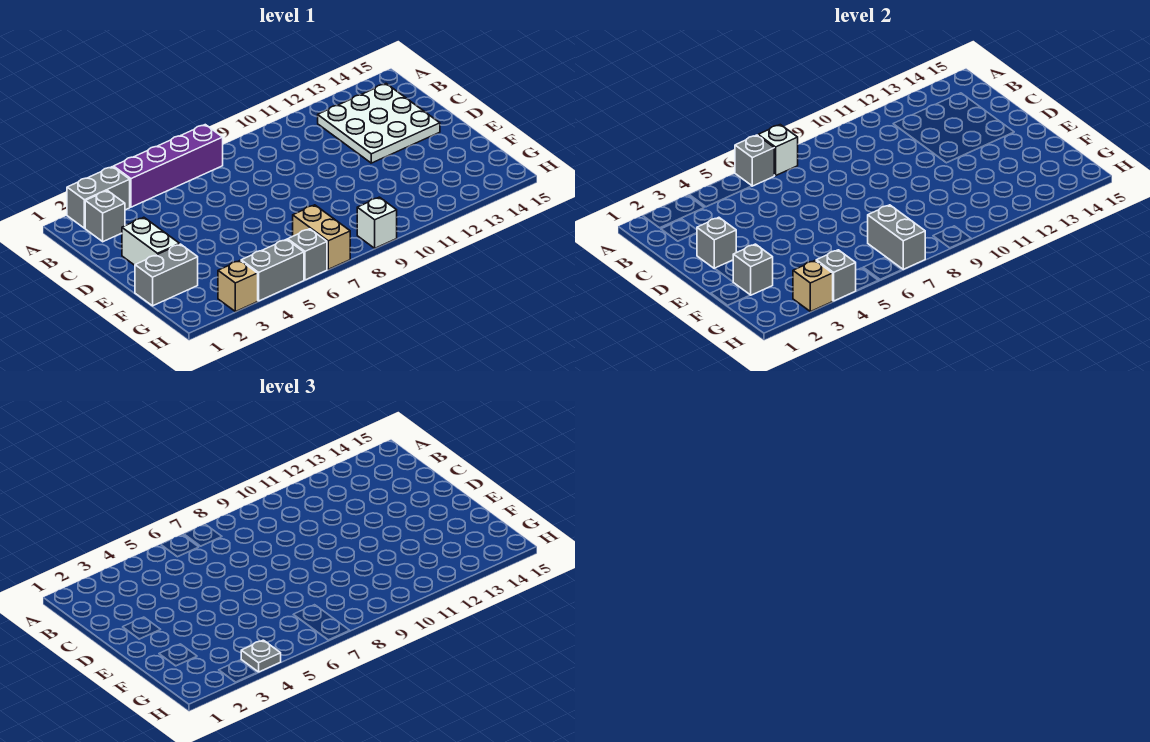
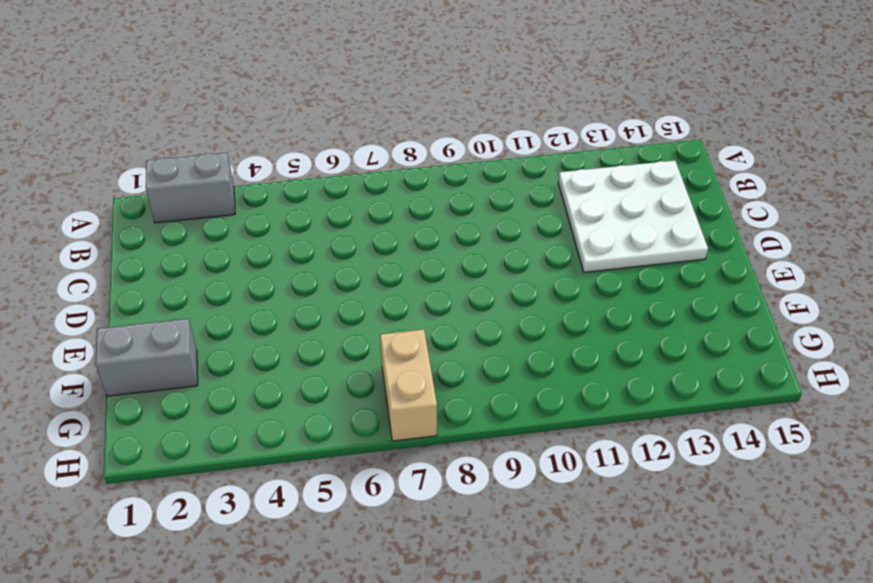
none -> purple brick A4:A7 level 1
none -> grey brick B2 level 1
none -> white brick D2:E2 level 1

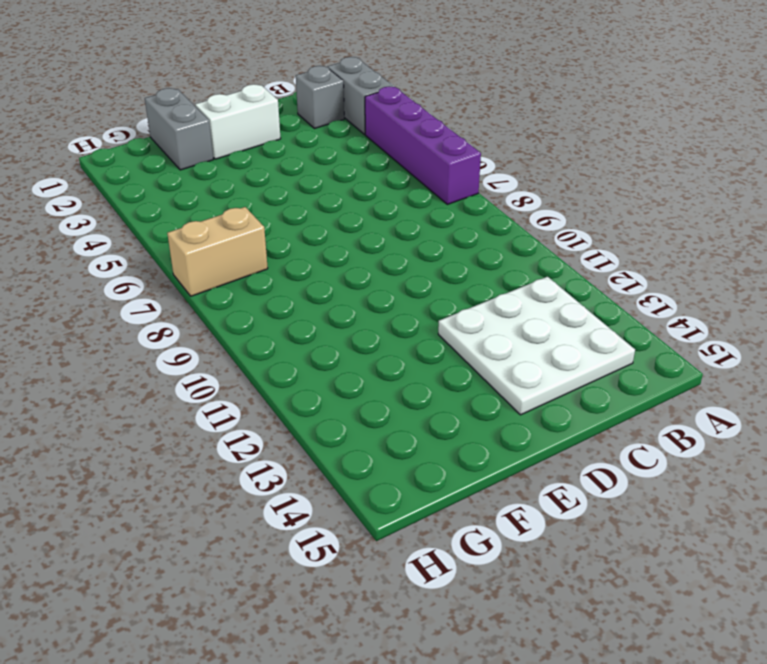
none -> tan brick H3 level 1
none -> grey brick H4:H5 level 1
none -> grey brick H6 level 1

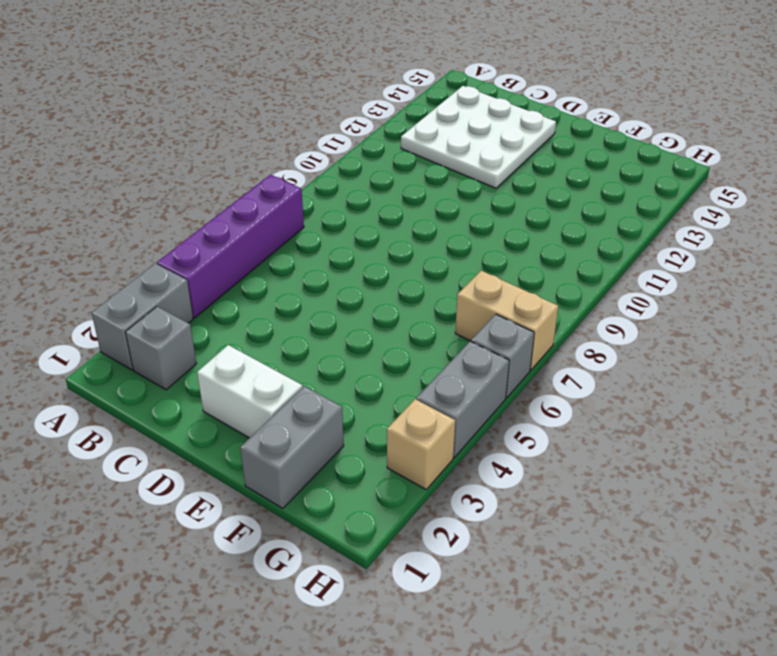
none -> white brick H9 level 1
none -> grey brick A6 level 2
none -> white brick A7 level 2

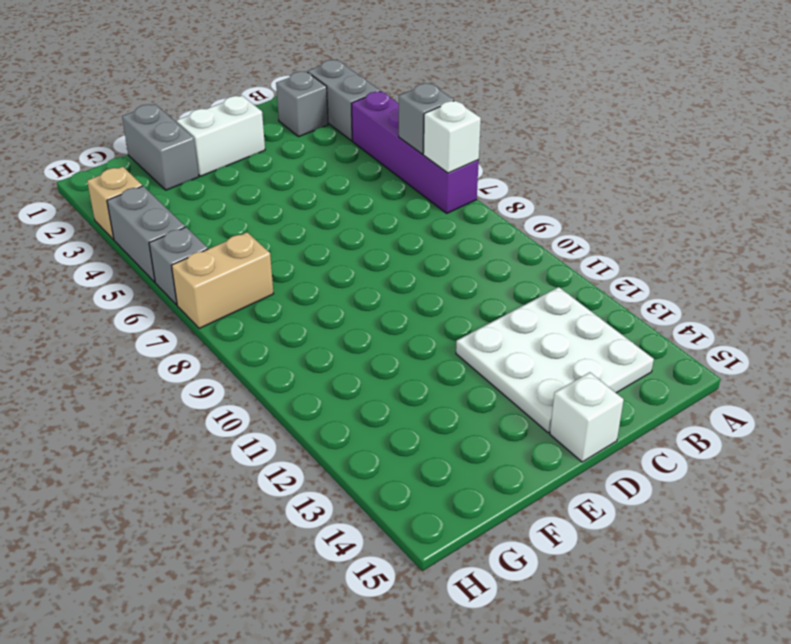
white brick D15 level 1 -> white brick H9 level 1
none -> grey brick D2 level 2
none -> grey brick F2 level 2
none -> grey brick G7:H7 level 2

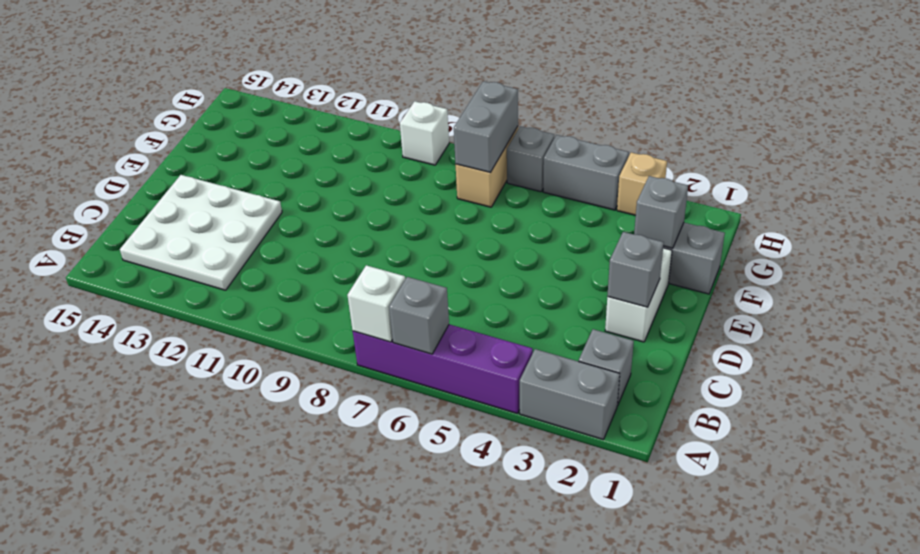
none -> tan brick H3 level 2
none -> grey brick H4 level 2
none -> grey plate H4 level 3

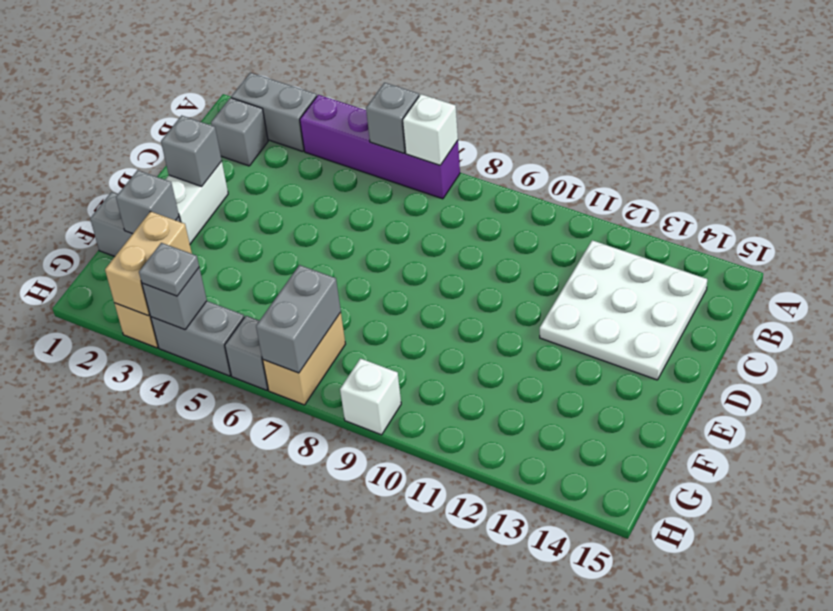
tan brick G3:H3 level 2 -> tan brick H3 level 2

